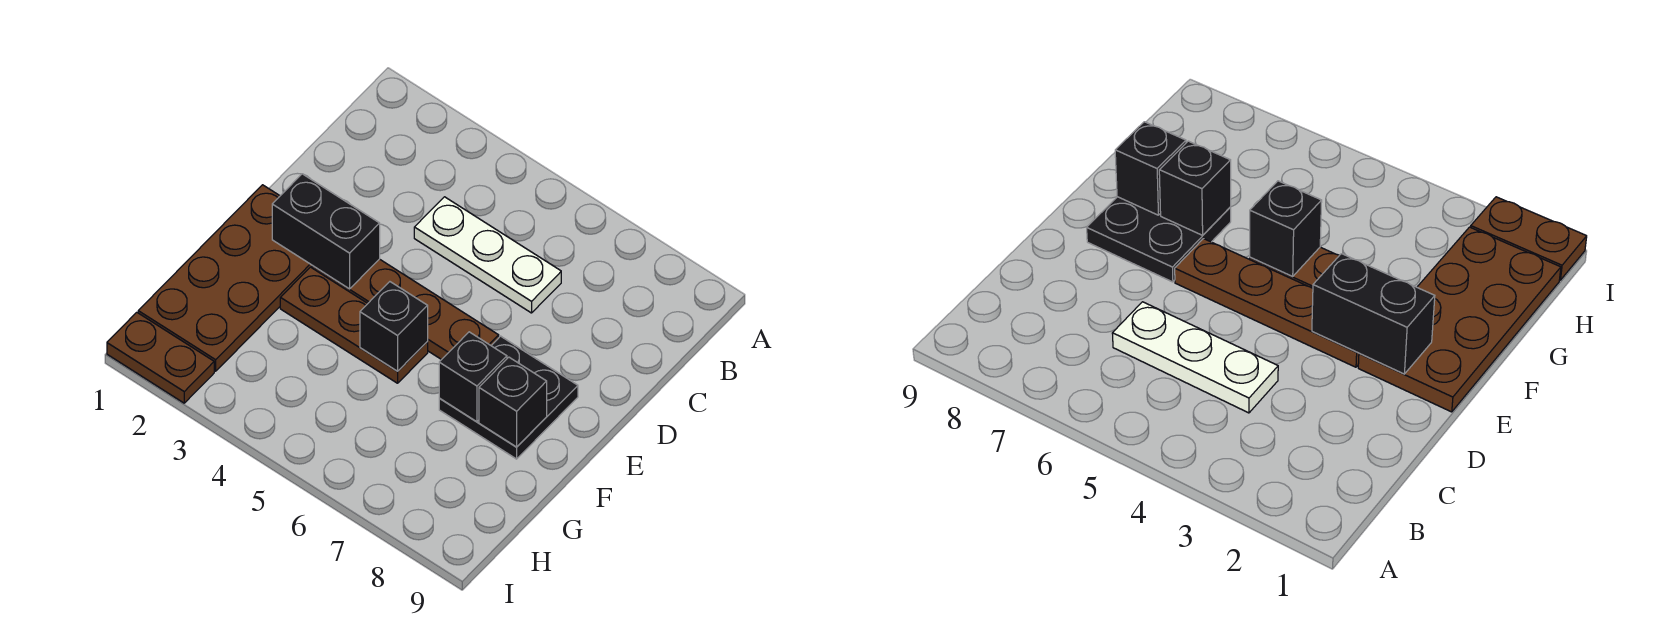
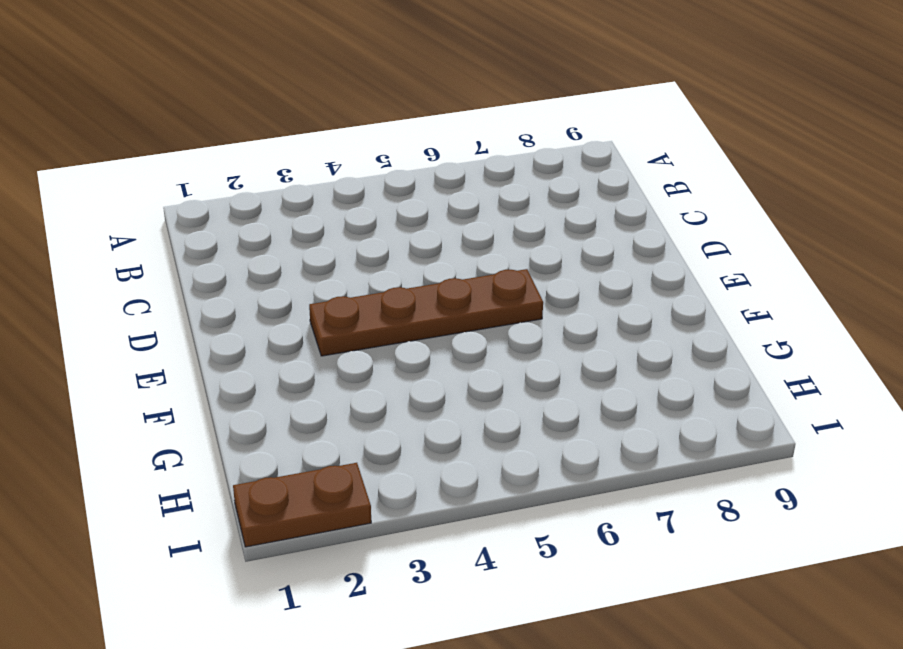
none -> white plate C4:C6 level 1
none -> brown plate E1:H2 level 1

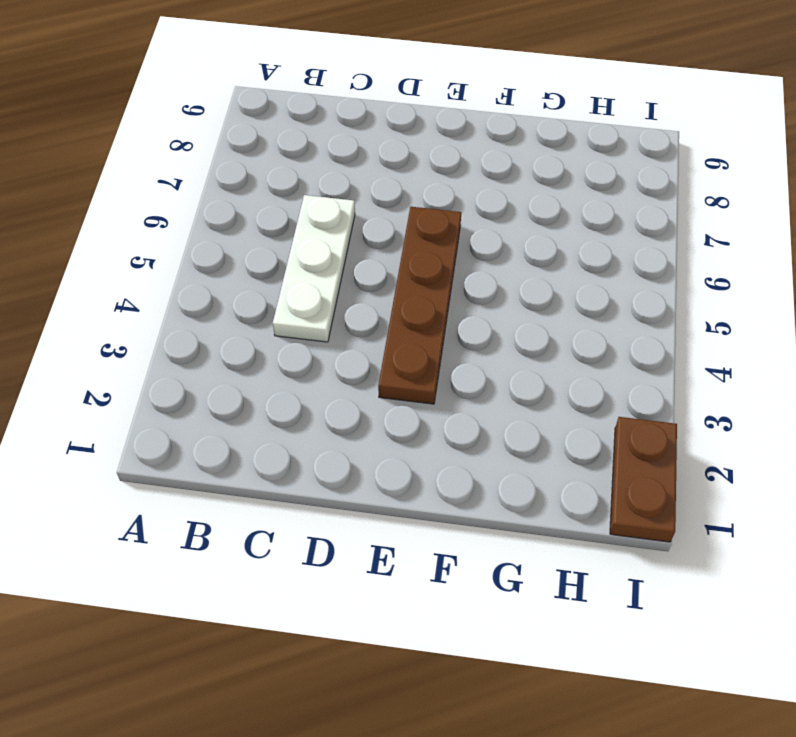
none -> brown plate E1:H2 level 1
none -> black plate E7:F8 level 1

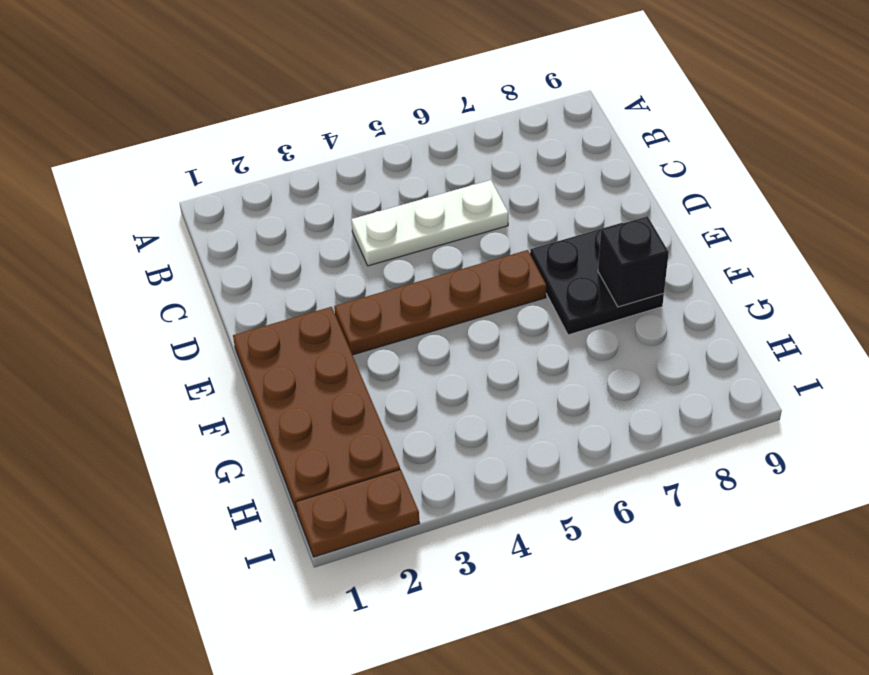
none -> brown plate F3:F5 level 1
none -> black brick E2:E3 level 2

